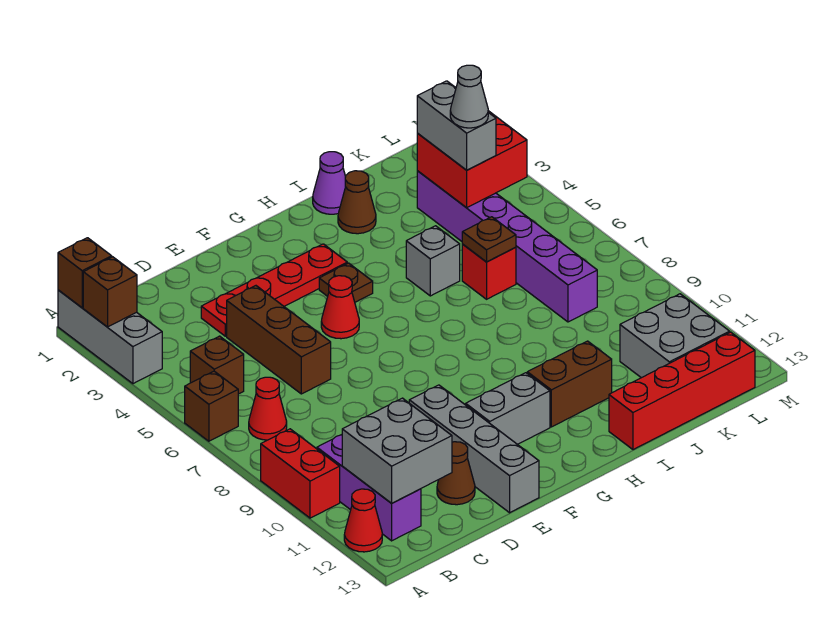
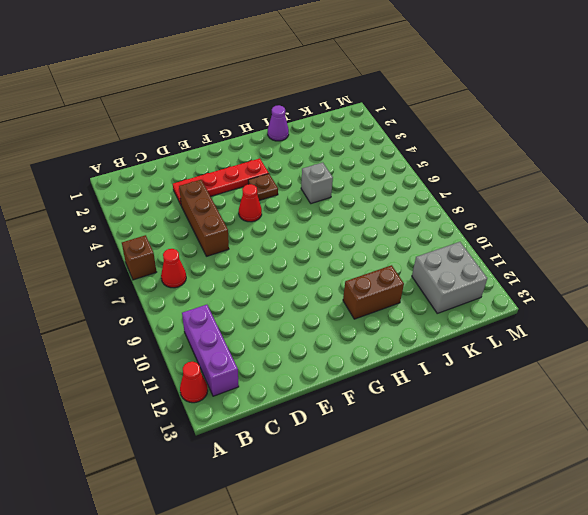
none -> grey brick A1:A3 level 1
none -> red brick A9:A10 level 1
none -> brown brick B5 level 1

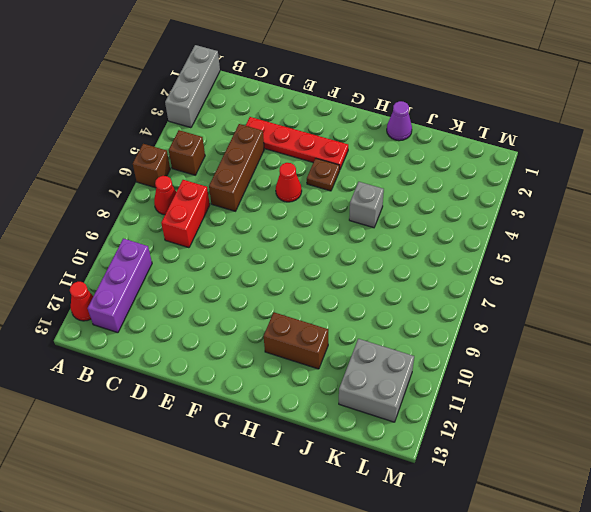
red brick C7:C8 level 1 -> red brick A9:A10 level 1
none -> brown cone D12 level 1
none -> grey brick E10:E13 level 1
none -> grey brick F11:G11 level 1

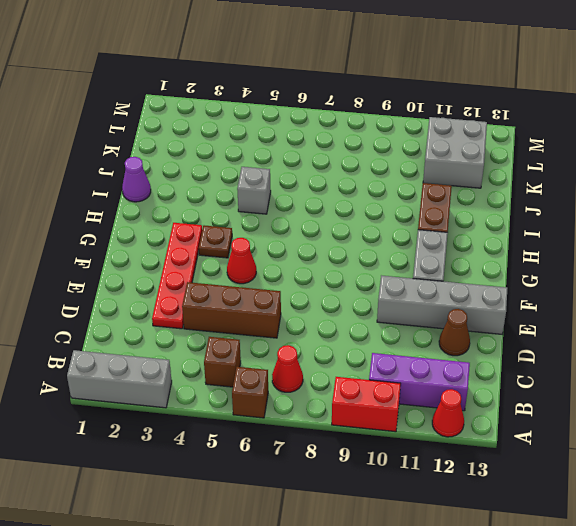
none -> brown cone I2 level 1
none -> red brick I13:L13 level 1
none -> red brick J6 level 1

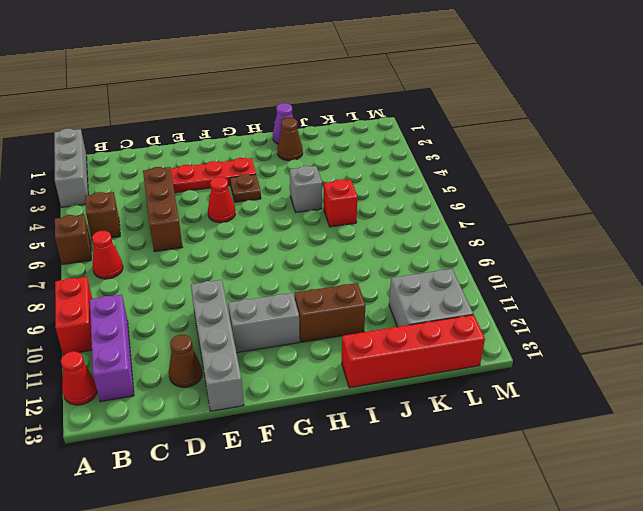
none -> purple brick K3:K8 level 1
none -> brown brick A1 level 2
none -> brown brick A2 level 2

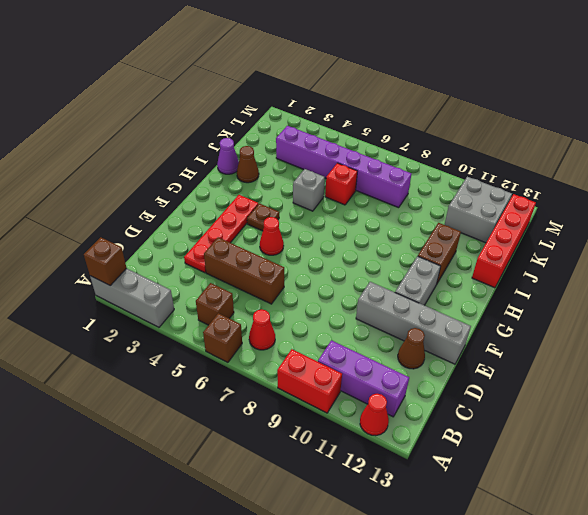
none -> brown brick A2 level 2
none -> grey brick B11:C12 level 2
none -> brown plate J6 level 2

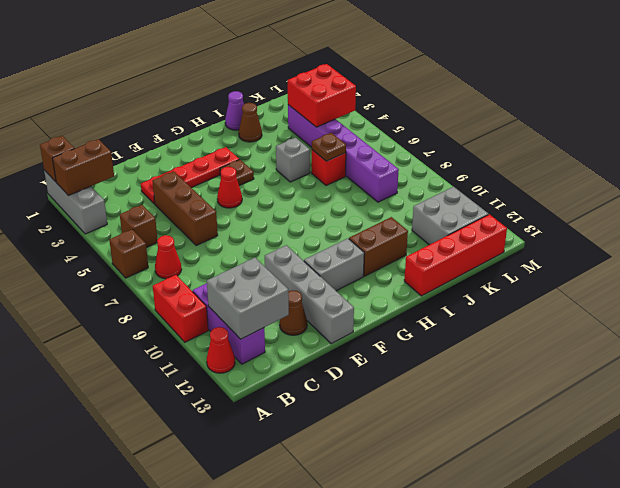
brown brick A2:B2 level 2 -> brown brick A2 level 2
none -> grey brick K3:K4 level 3
none -> grey cone K4 level 4

